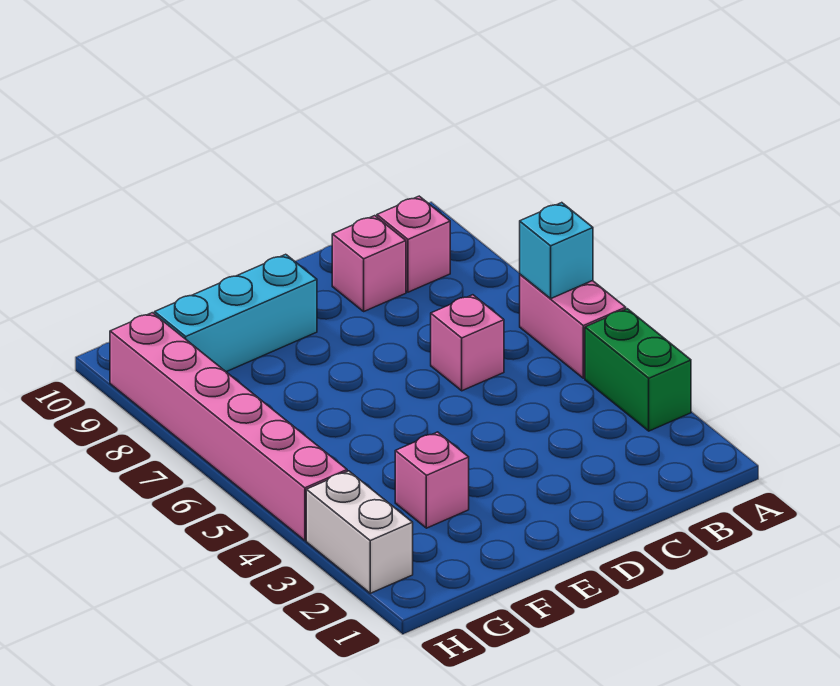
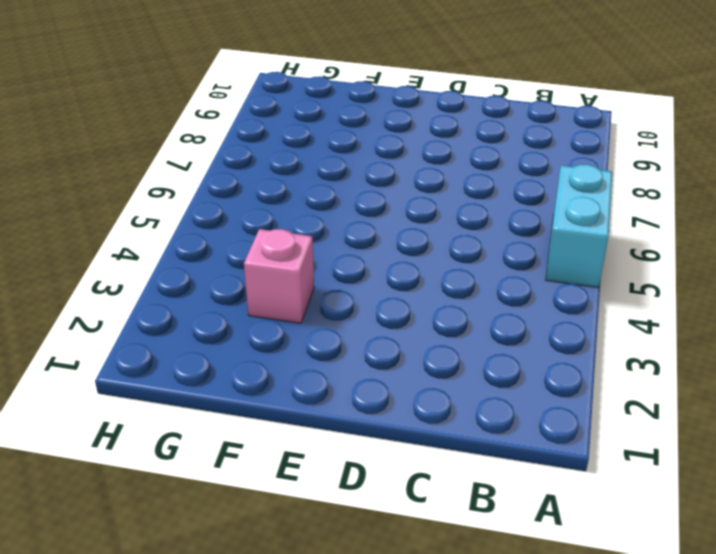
cyan brick A5:A6 level 1 -> pink brick A5:A6 level 1
none -> green brick A3:A4 level 1
none -> pink brick B9 level 1

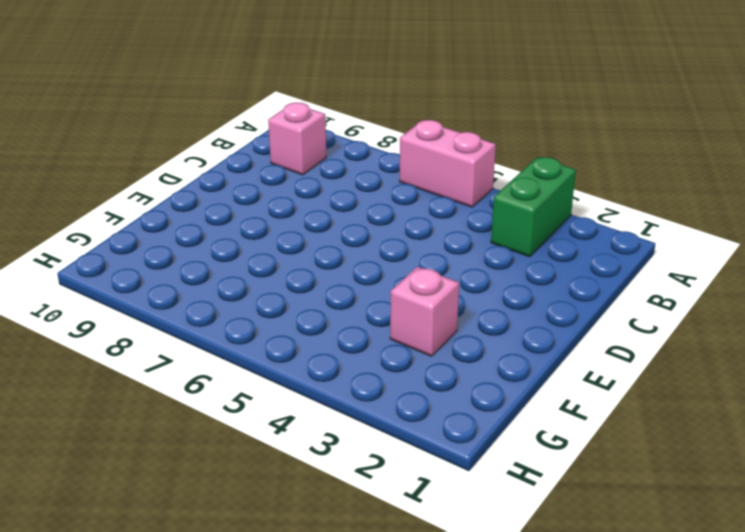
green brick A3:B3 level 1 -> green brick A3:A4 level 1
none -> pink brick C6 level 1
none -> pink brick C9 level 1

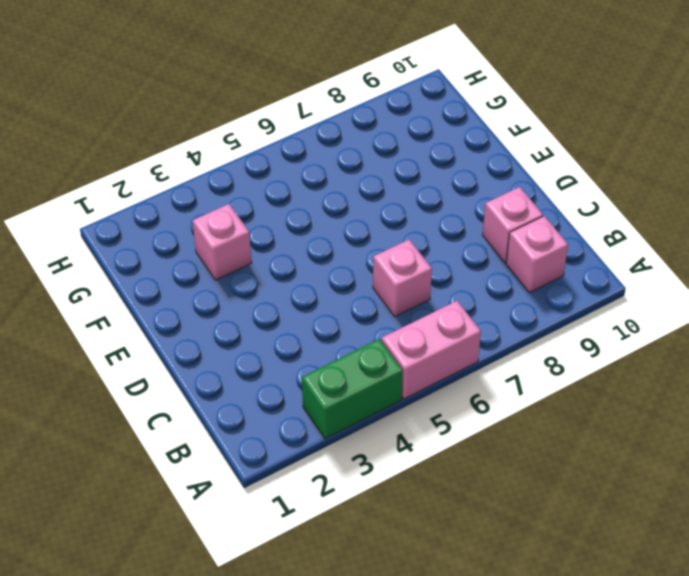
none -> cyan brick E9:G9 level 1
none -> white brick H2:H3 level 1

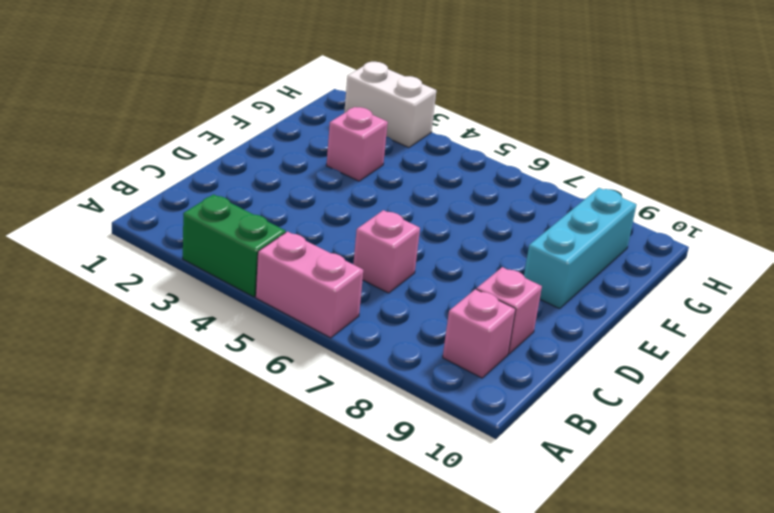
none -> pink brick H4:H9 level 1
none -> cyan brick A6 level 2

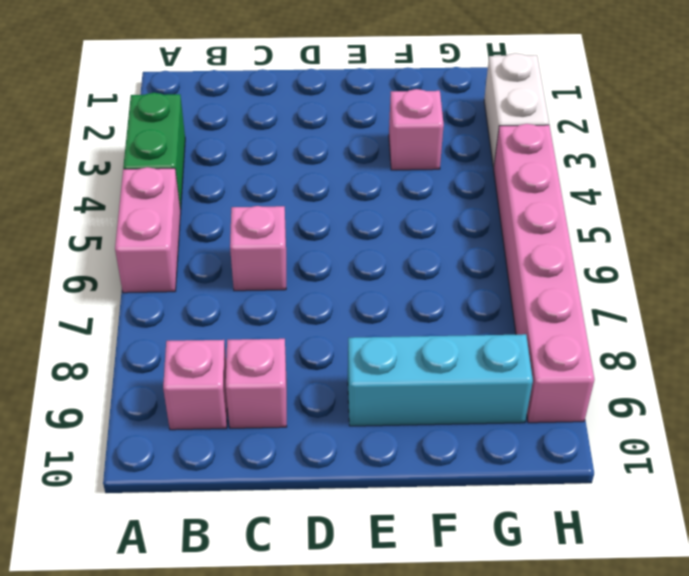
none -> cyan brick A6 level 2

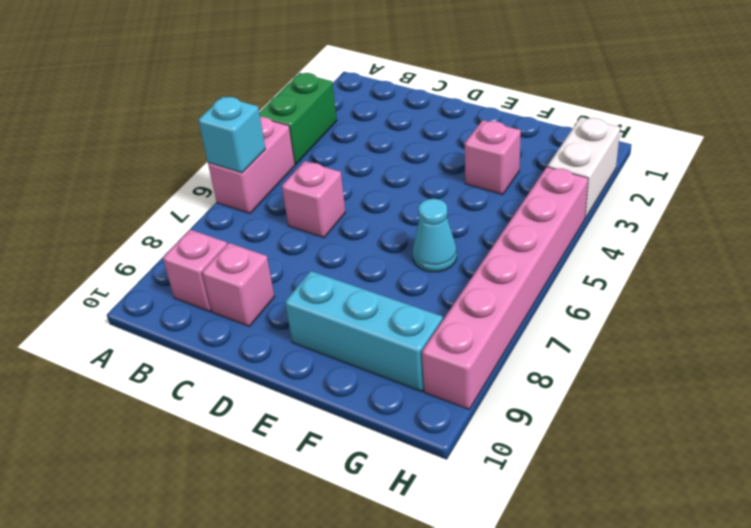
cyan cone F6 level 1 -> none

